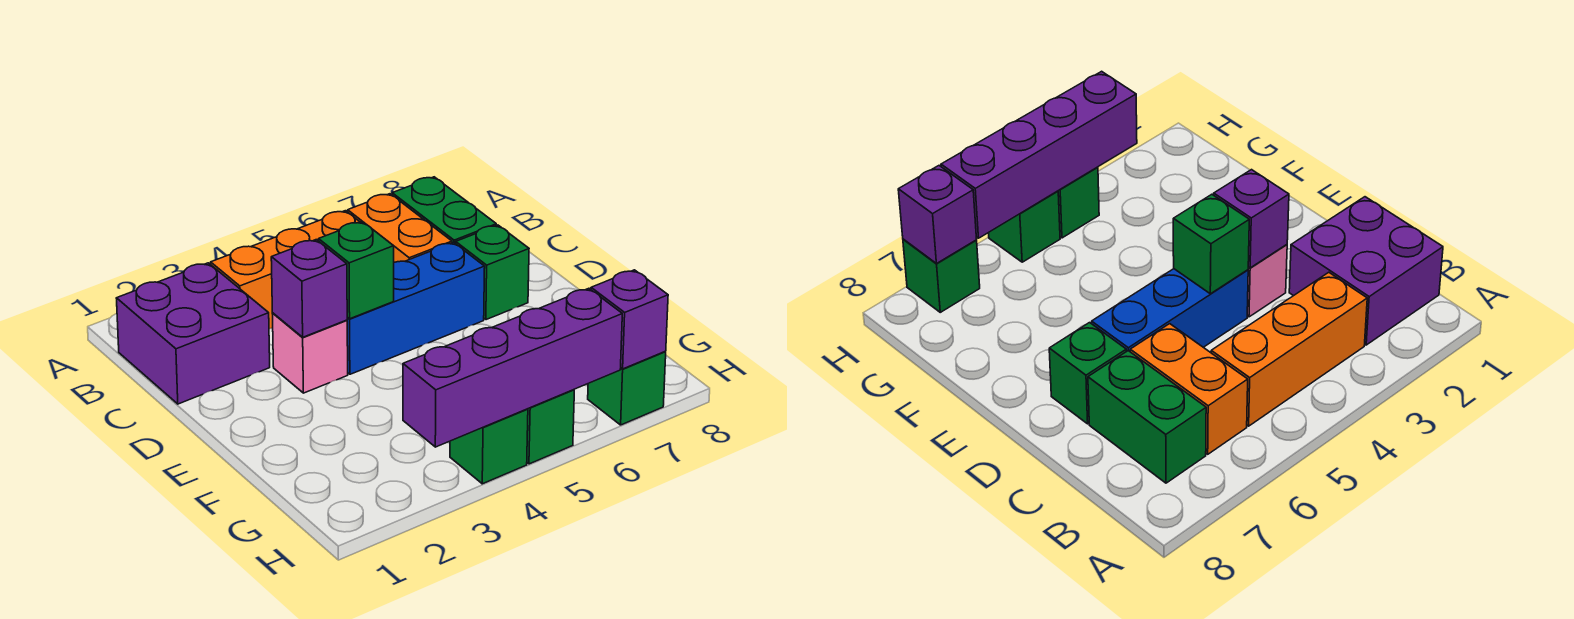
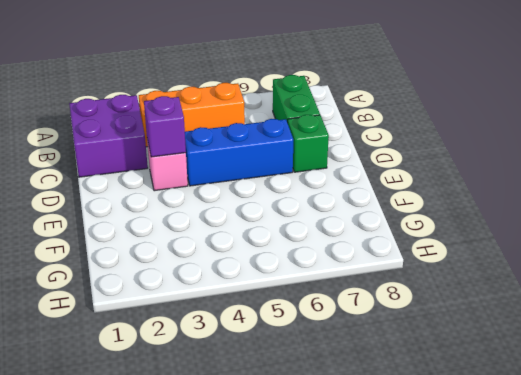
none -> orange brick B6:C6 level 1
none -> green brick H4 level 1
none -> green brick H5 level 1

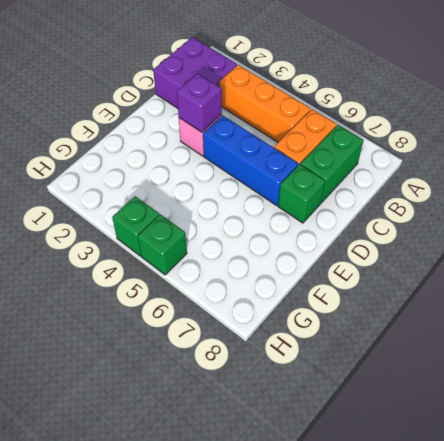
none -> green brick H7 level 1
none -> green brick D4 level 2
none -> purple brick H3:H6 level 2

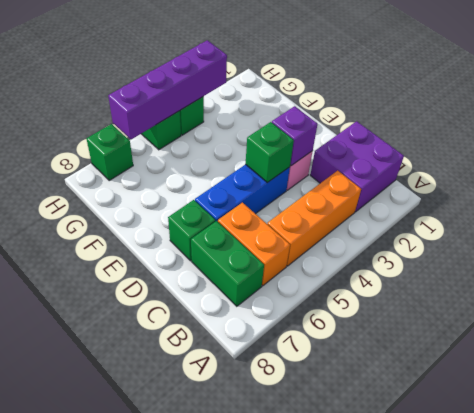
none -> purple brick H7 level 2

